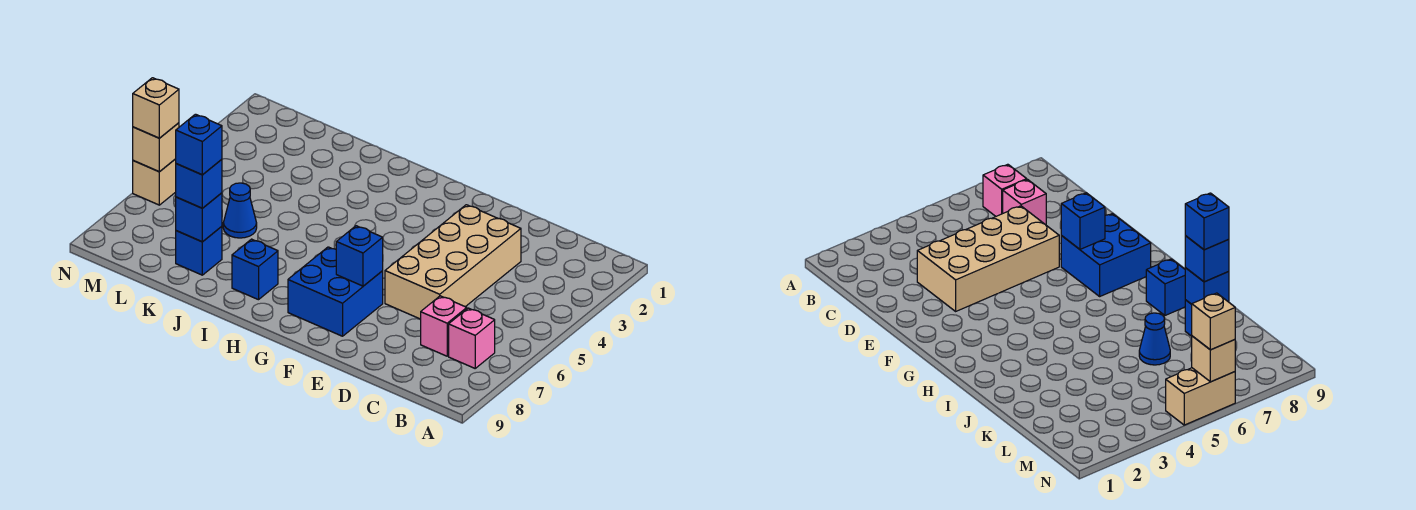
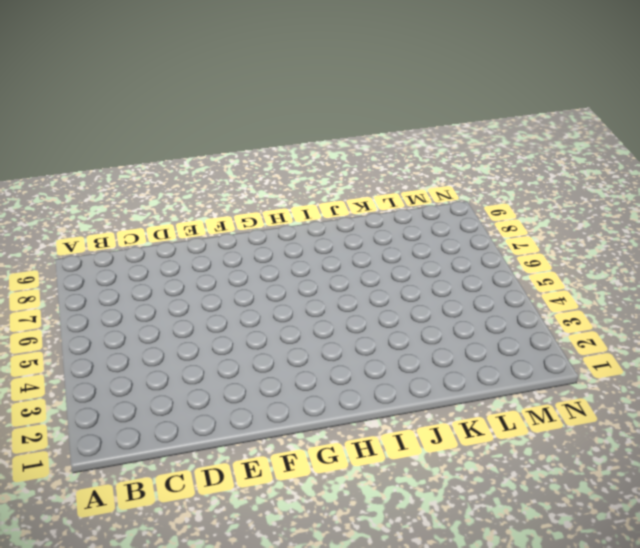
none -> pink brick B7 level 1
none -> pink brick C7 level 1
none -> tan brick D3:E6 level 1

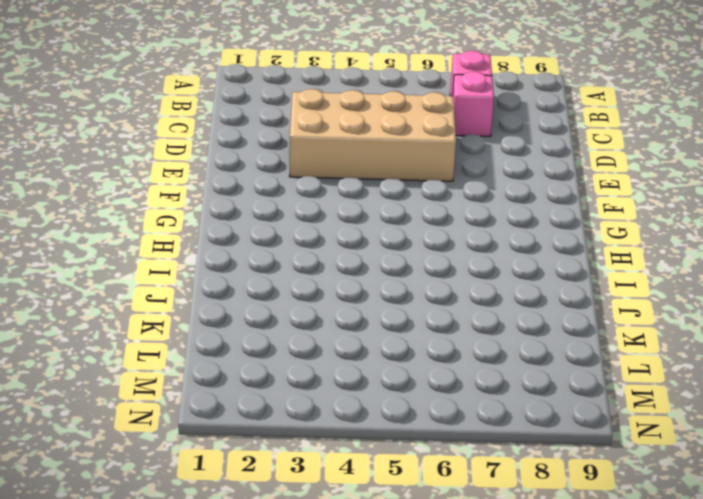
none -> blue brick F7:G8 level 1
none -> blue brick I8 level 1
none -> blue cone K6 level 1

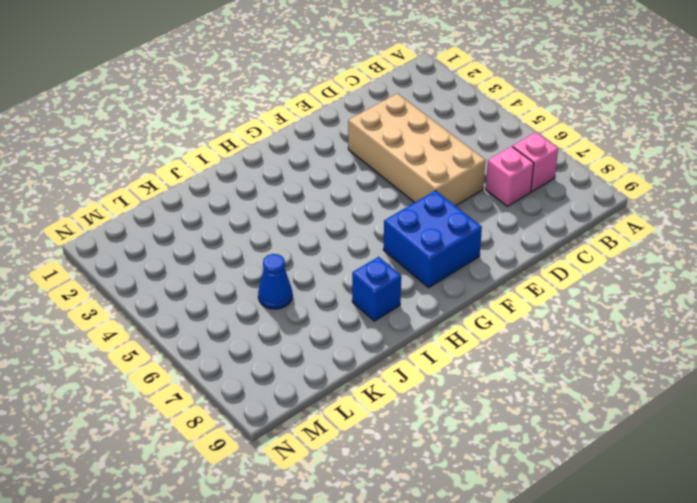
none -> blue brick K8 level 1
none -> tan brick N5:N6 level 1
none -> blue brick F7 level 2

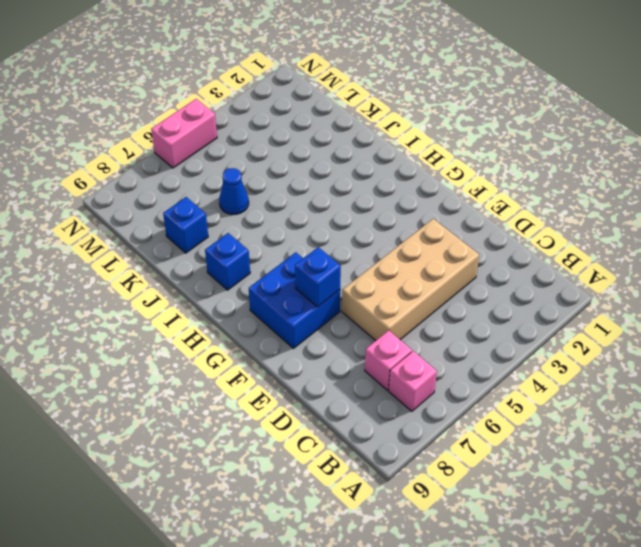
pink brick N5:N6 level 1 -> tan brick N5:N6 level 1
none -> blue brick K8 level 2
none -> tan brick N6 level 2
none -> blue brick K8 level 3

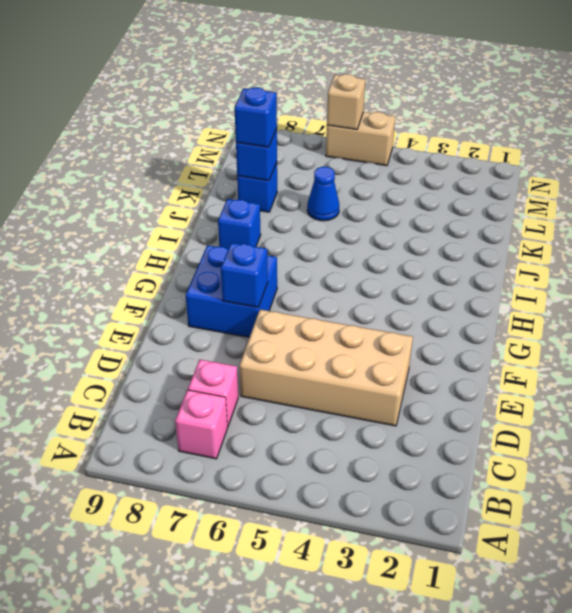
none -> tan brick N6 level 3
none -> blue brick K8 level 4

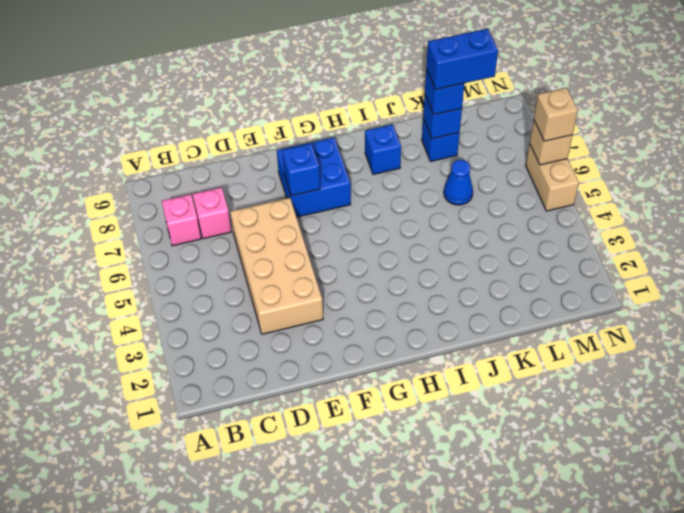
blue brick K8:L8 level 4 -> blue brick K8 level 4

